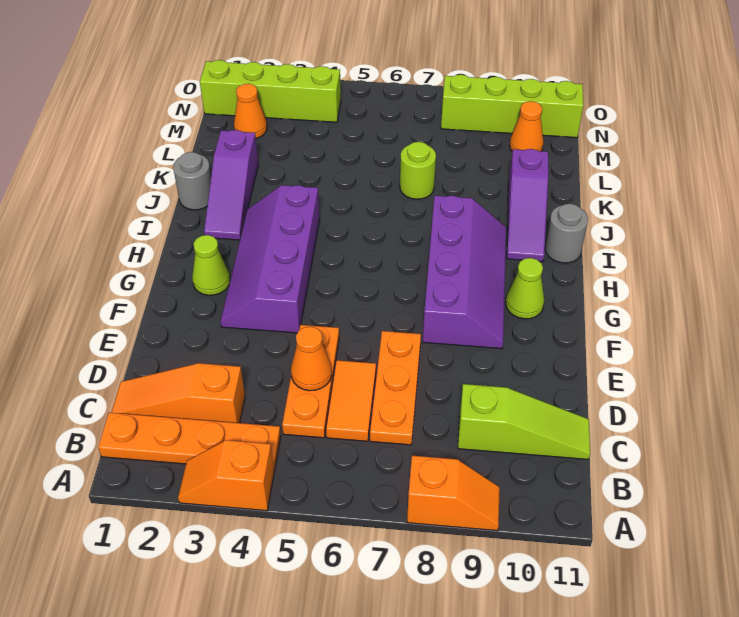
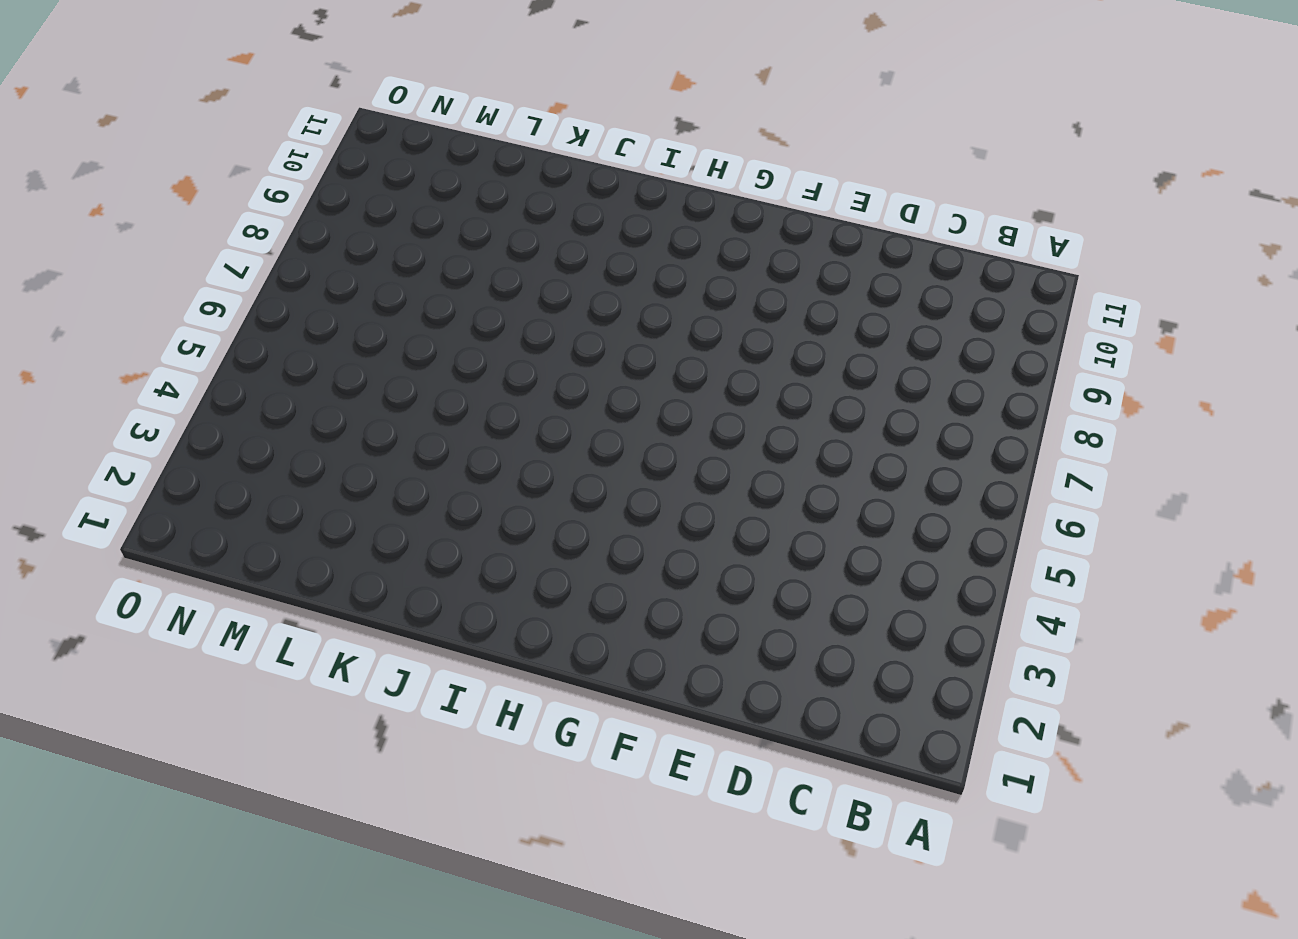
none -> orange slope A3:A4 level 1 top 4
none -> orange slope A8:A9 level 1 top 8
none -> orange plate B1:B4 level 1

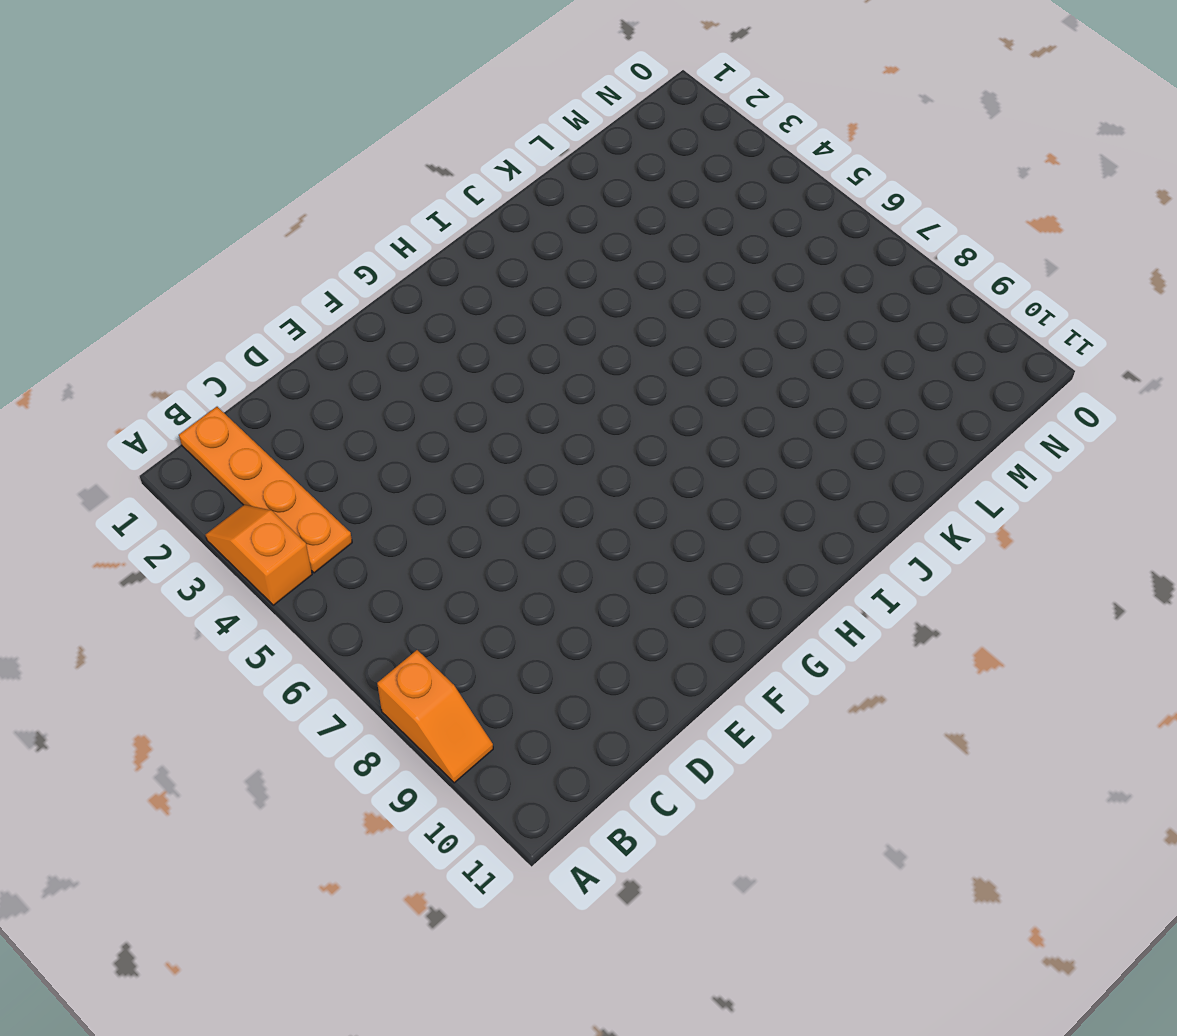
none -> orange slope C1:C3 level 1 top 3
none -> orange plate C5:E5 level 1
none -> orange tile C6:D6 level 1

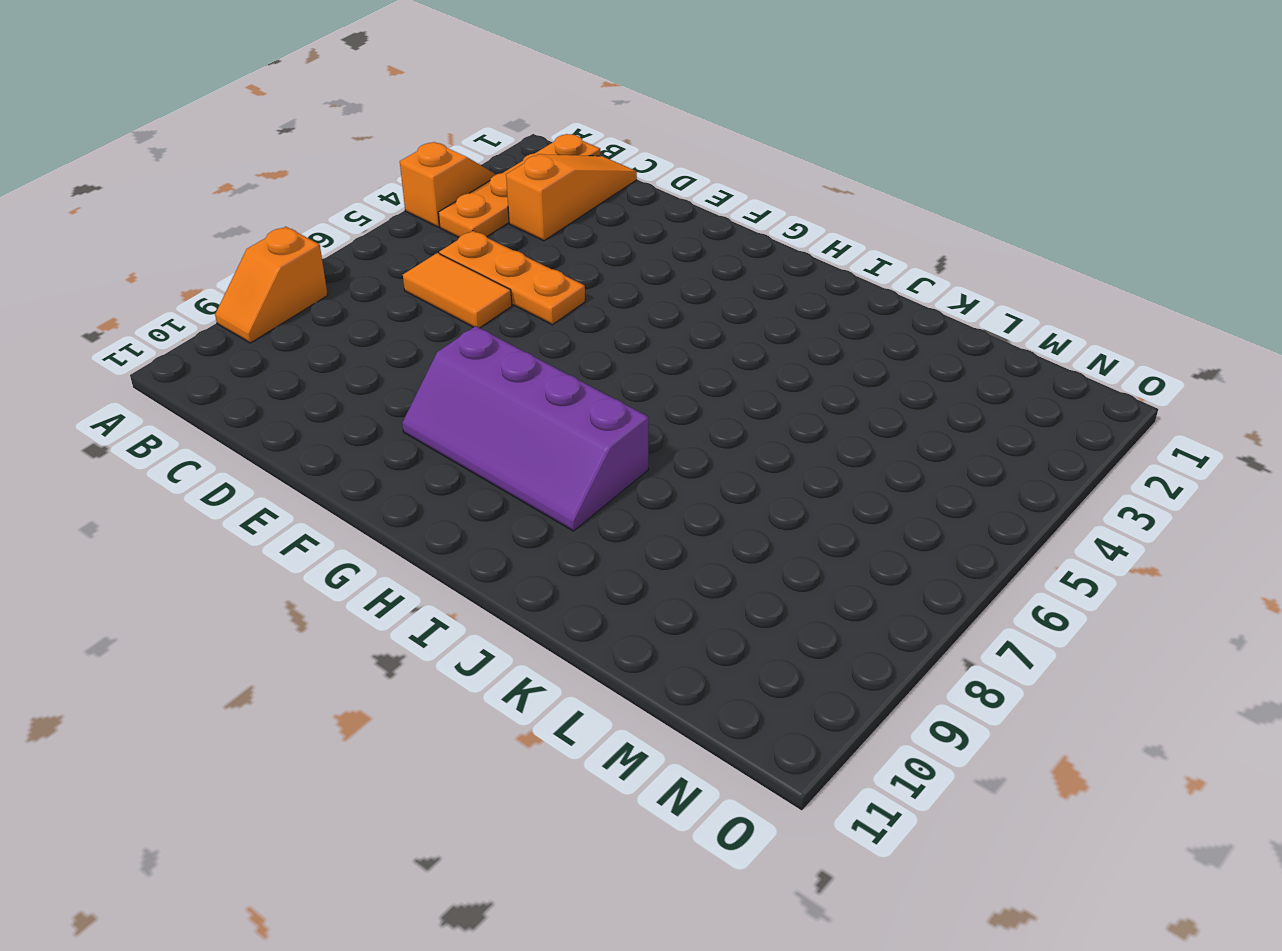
none -> orange plate C7:E7 level 1
none -> lime slope C9:C11 level 1 top 9
none -> purple slope F3:I4 level 1 top 4

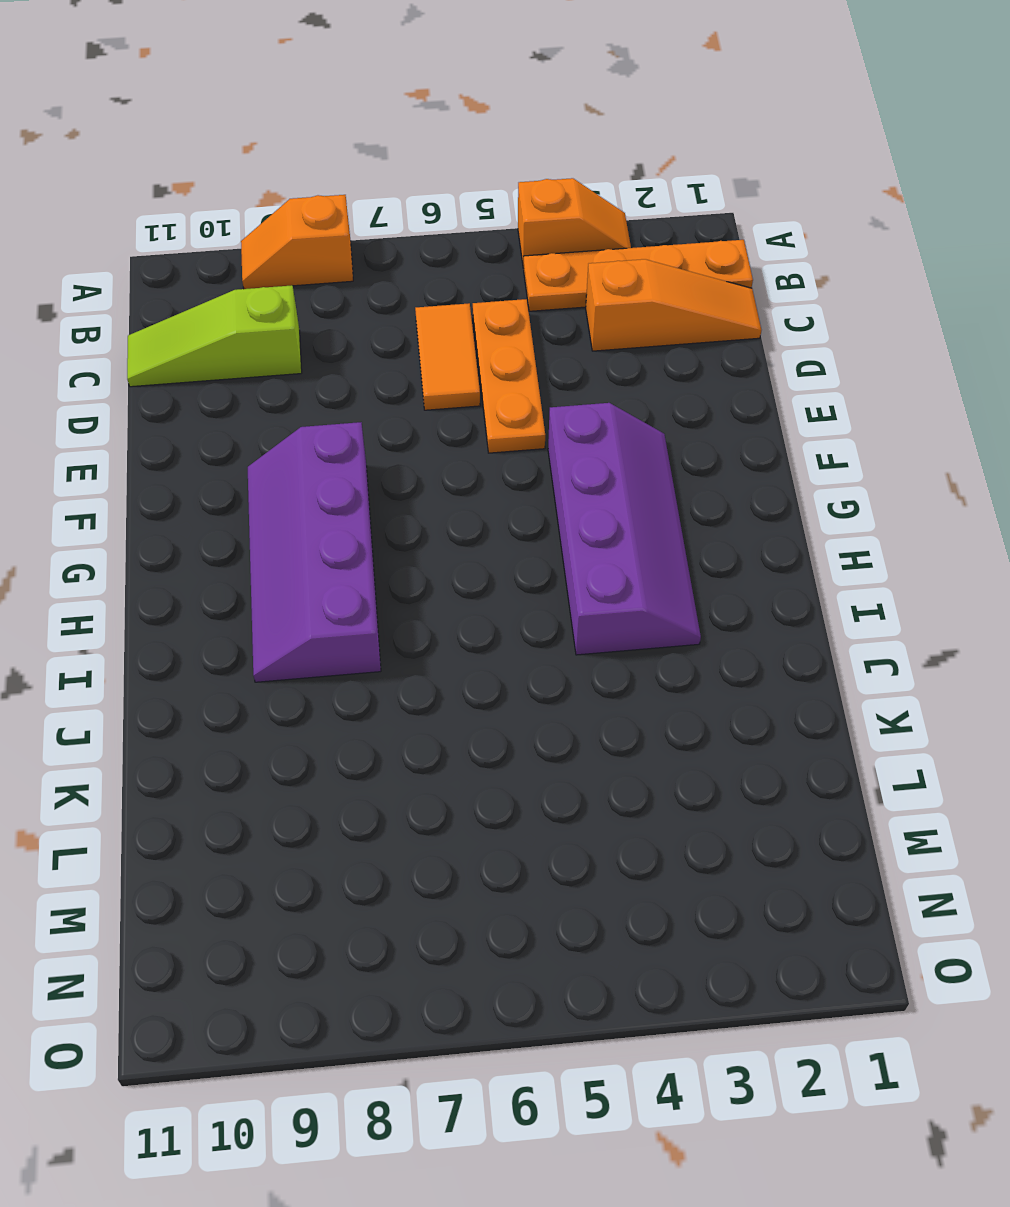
none -> orange plate C7:E7 level 1
none -> lime cone G2 level 1
none -> lime cone G10 level 1

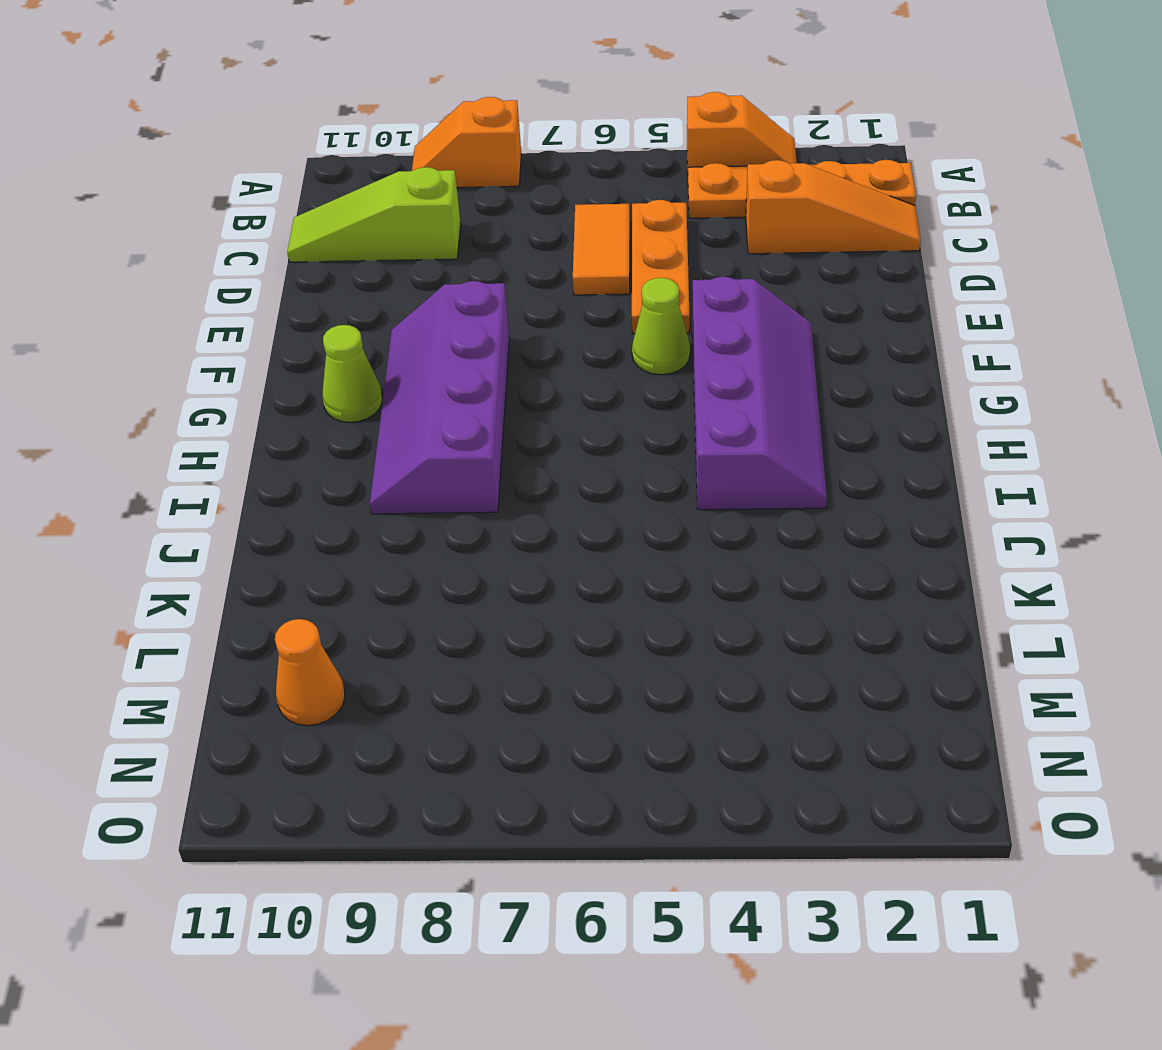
lime cone F5 level 1 -> lime cone G2 level 1
none -> orange plate C7:E7 level 1
none -> purple slope I2:K2 level 1 top K
none -> purple slope I10:K10 level 1 top K

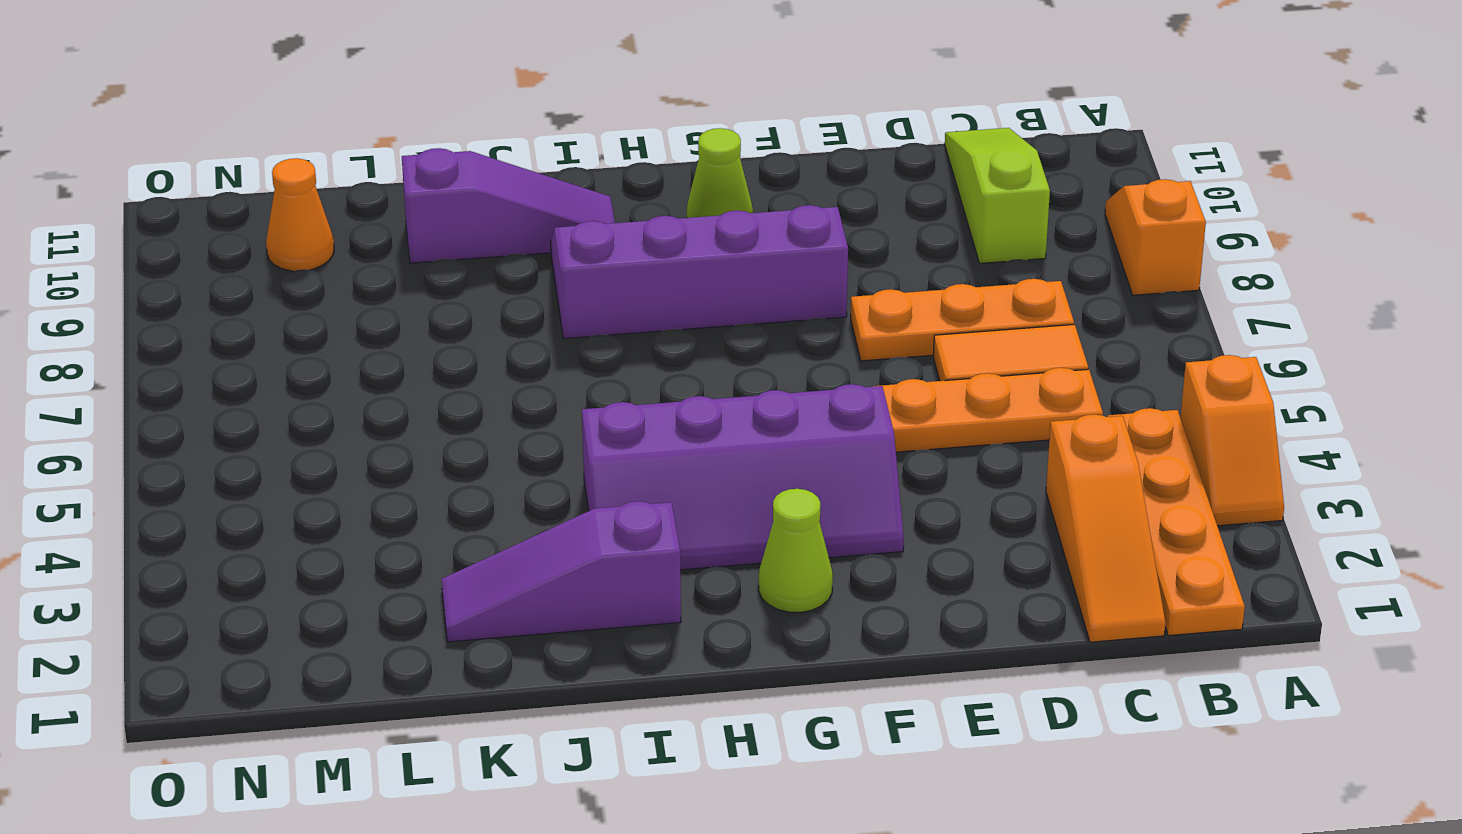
purple slope I2:K2 level 1 top I -> purple slope I2:K2 level 1 top K
none -> grey round brick I11 level 1
none -> grey round brick J1 level 1
none -> lime round brick K7 level 1

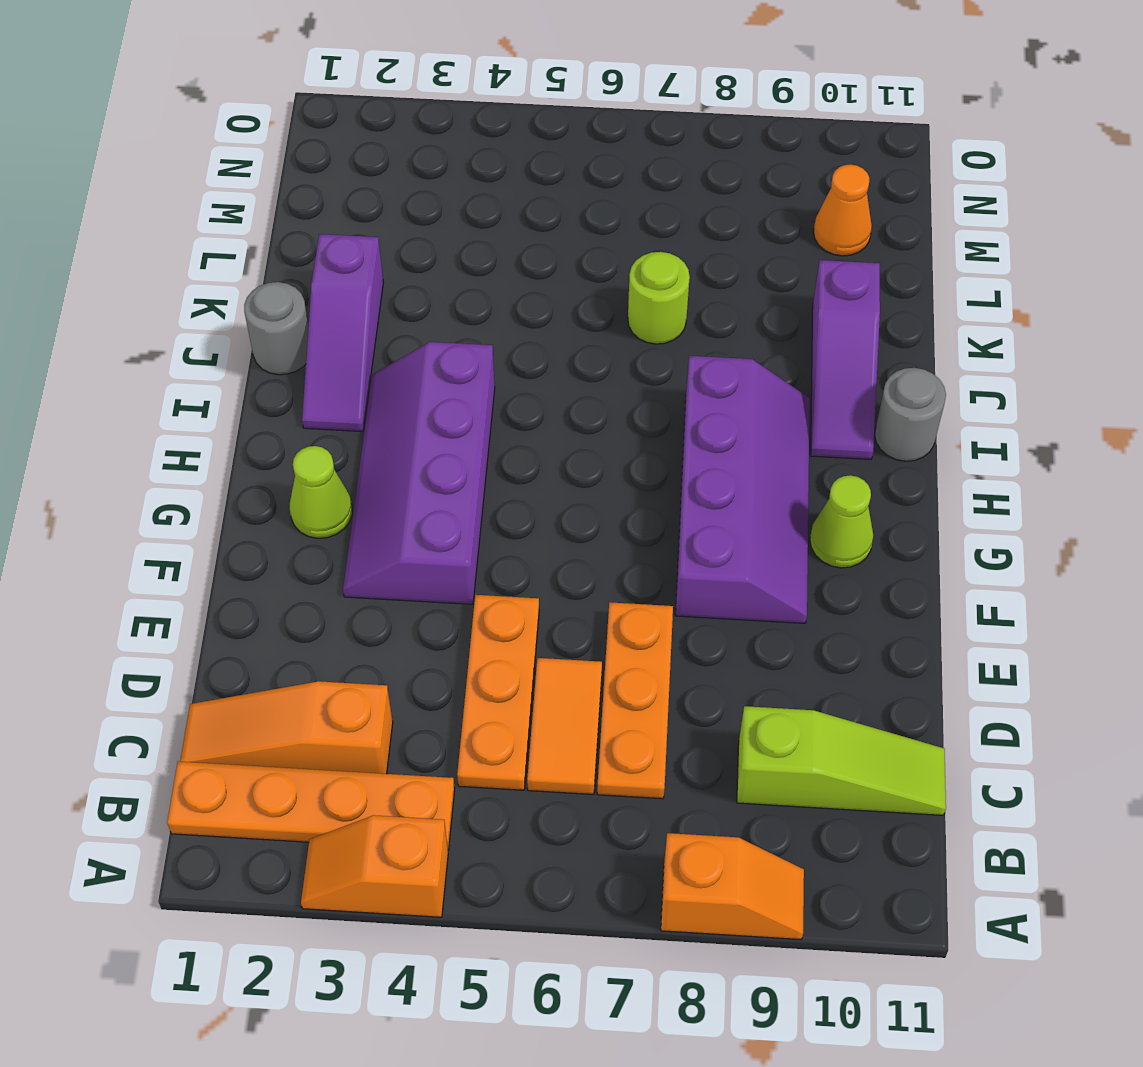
none -> orange cone M2 level 1
none -> lime brick N1:N4 level 1
none -> lime brick N8:N11 level 1

